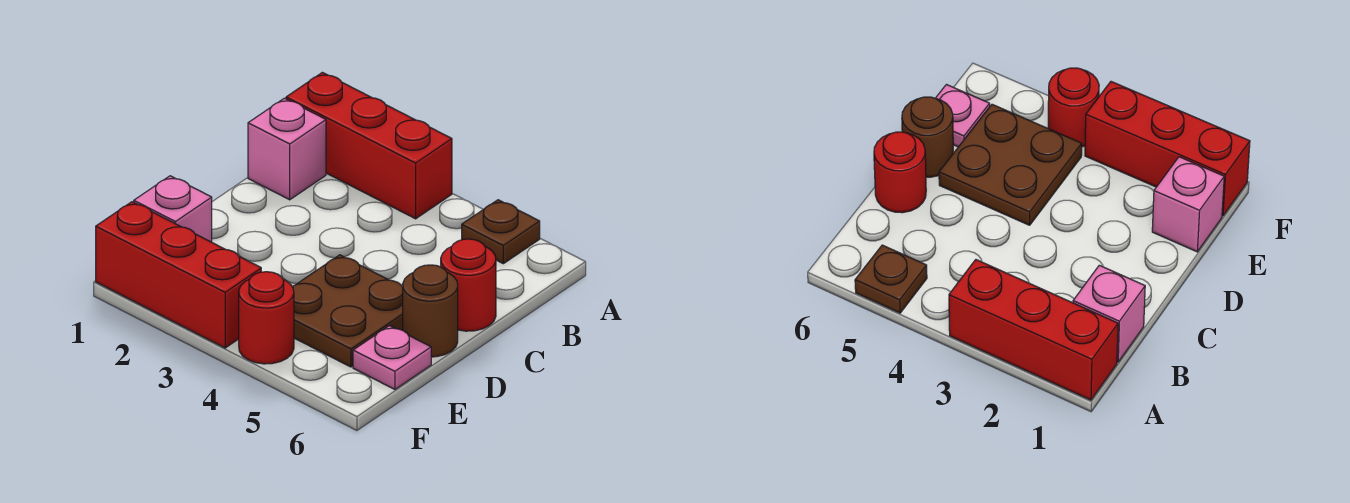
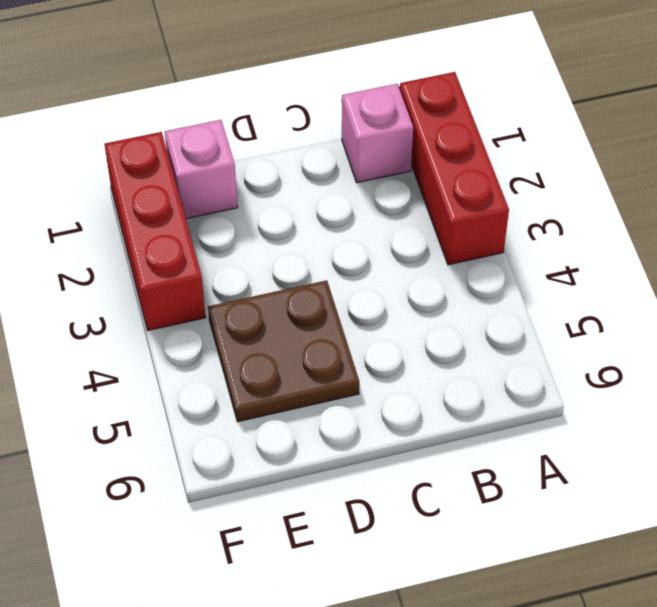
none -> brown plate A5 level 1
none -> red round brick C6 level 1

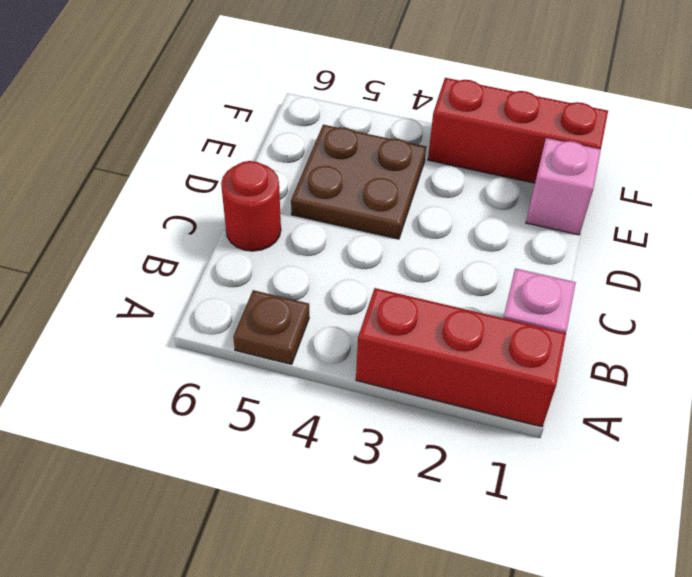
none -> brown round brick D6 level 1
none -> pink plate E6 level 1

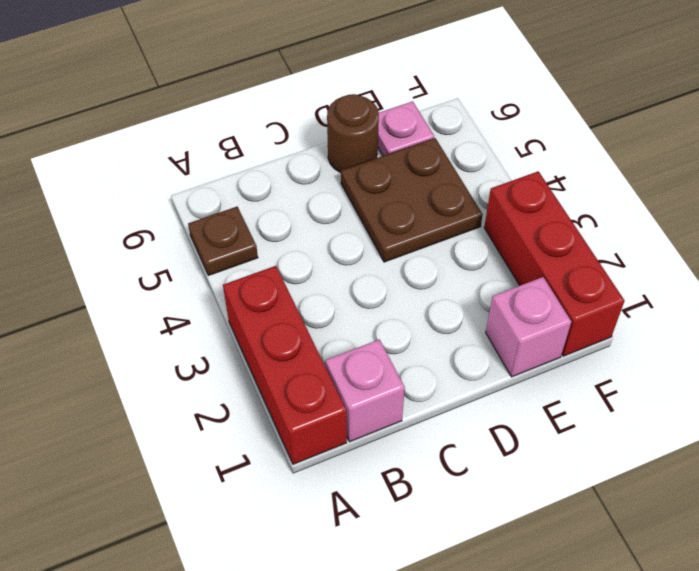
none -> red round brick C6 level 1
none -> red round brick F4 level 1

